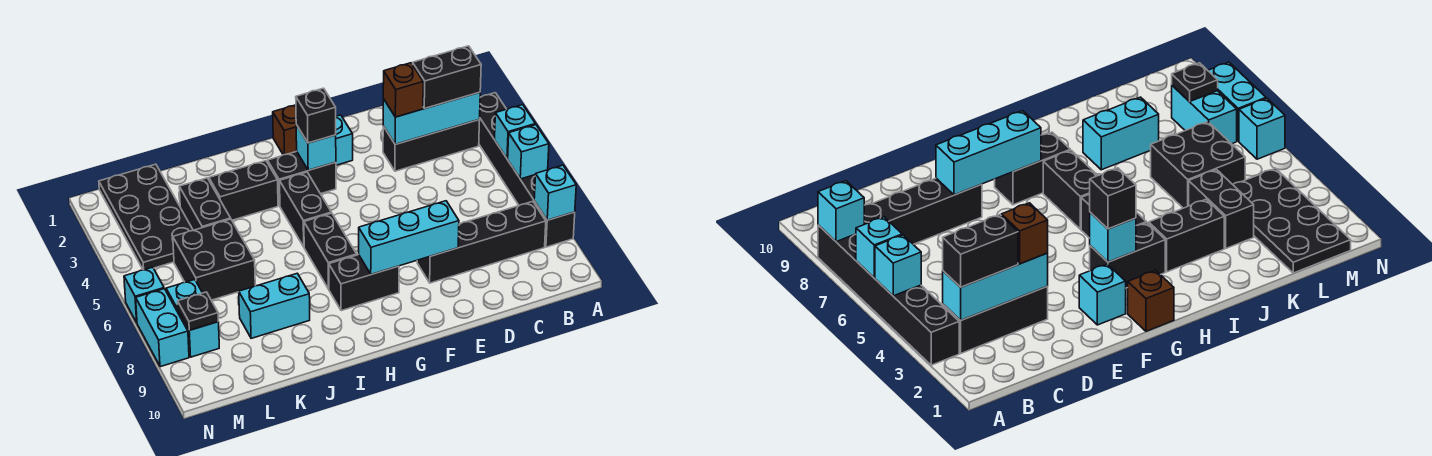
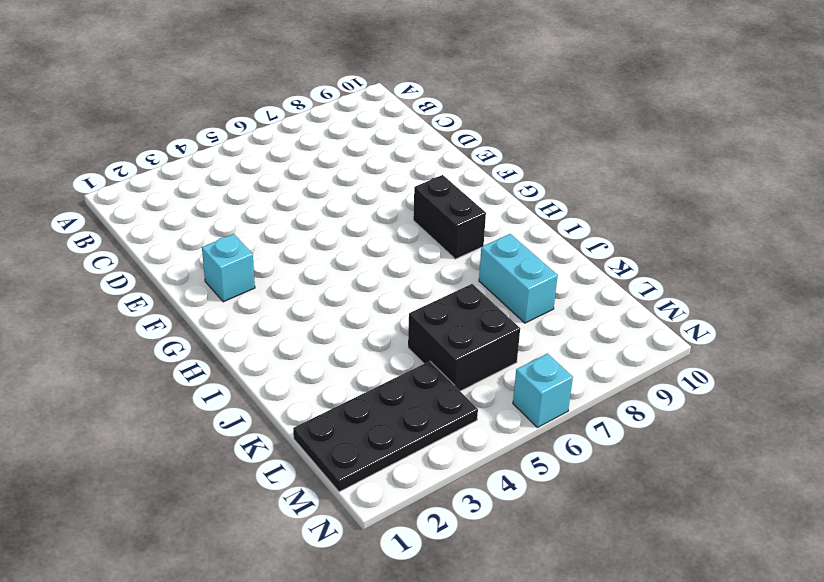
none -> black brick A3:A8 level 1
none -> black brick B3:D3 level 1
none -> black brick B8:E8 level 1

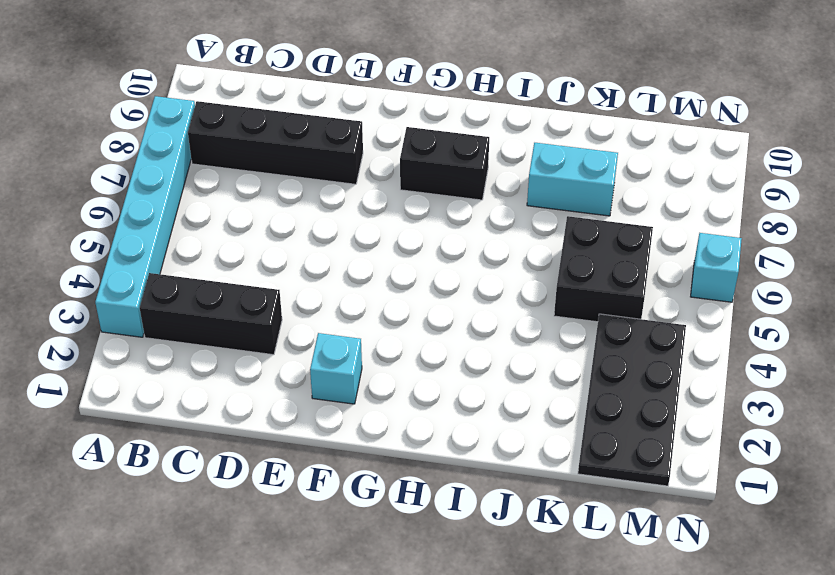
cyan brick A3:A8 level 1 -> black brick A3:A8 level 1
none -> brown brick G1 level 1
none -> black brick G3:H3 level 1
none -> black brick H4:H5 level 1

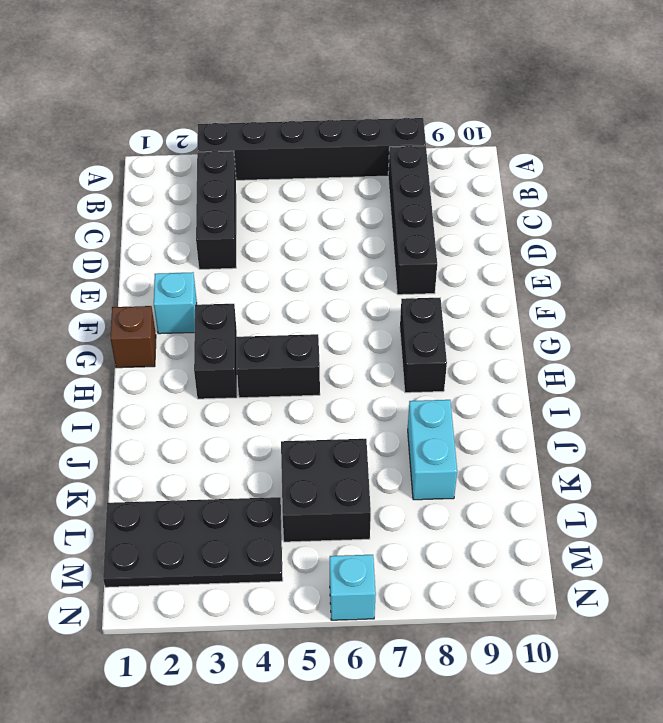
none -> black brick H6:H7 level 1
none -> black brick I3:J3 level 1
none -> black brick K3:K4 level 1

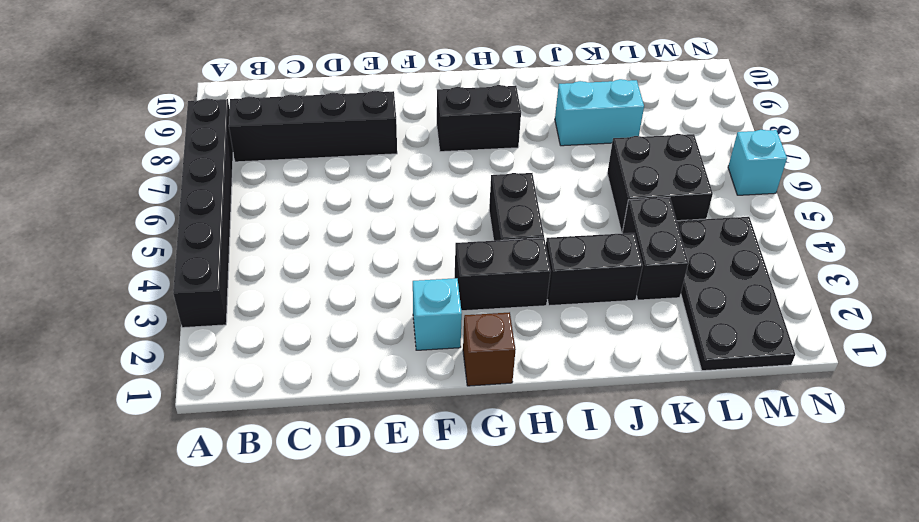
none -> black brick B3:D3 level 1
none -> black brick H6:H7 level 1
none -> cyan brick M7:M8 level 1

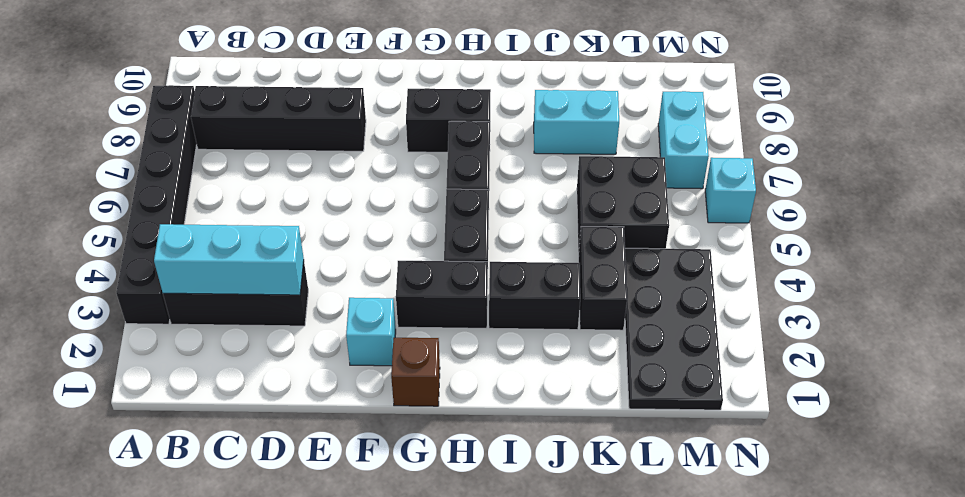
none -> cyan brick N7:N8 level 1
none -> cyan brick A5 level 2
none -> cyan brick A6 level 2

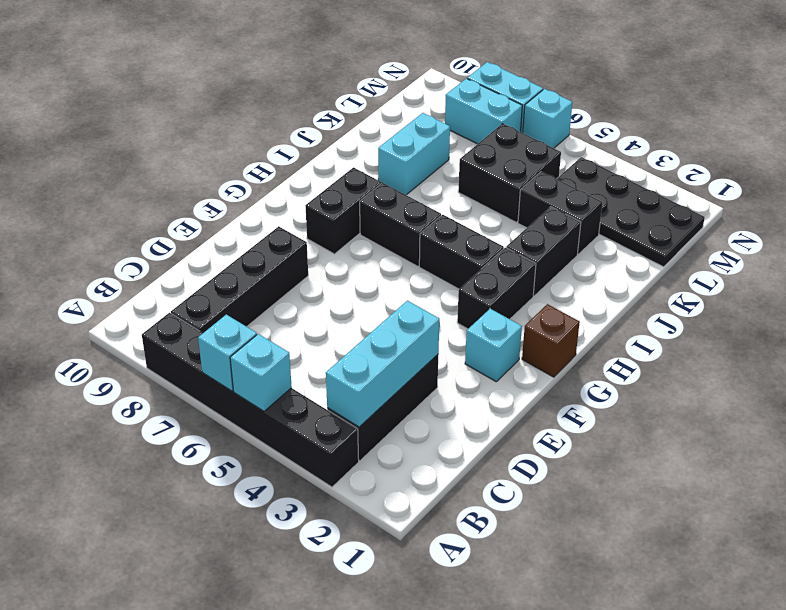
none -> cyan brick A8 level 2
none -> cyan brick E8:G8 level 2
none -> cyan brick G3 level 2

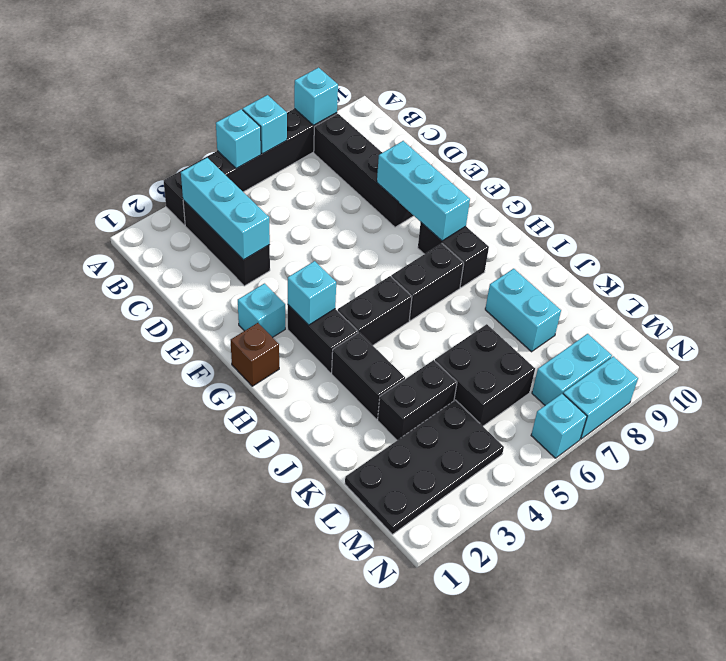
none -> black plate M8 level 2
none -> black brick B3:C3 level 3
none -> brown brick D3 level 3

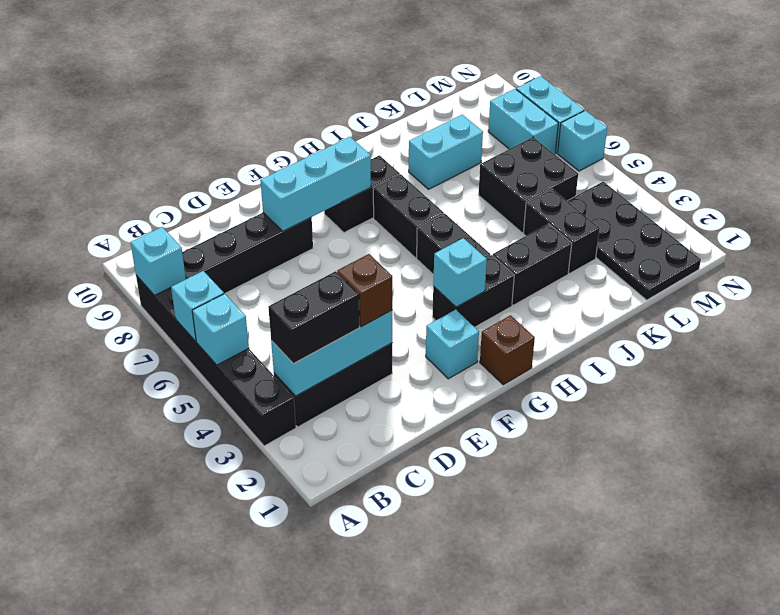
none -> black plate M8 level 2
none -> black brick G3 level 3

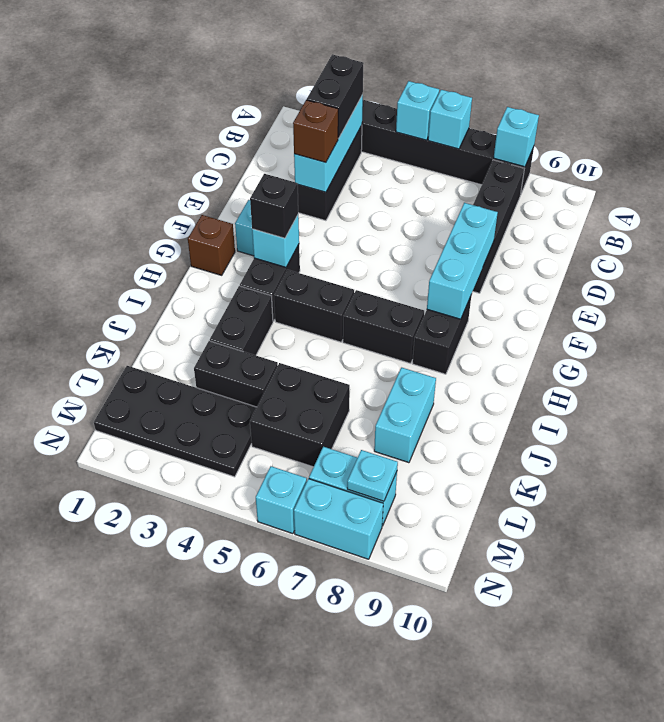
cyan plate M8 level 2 -> black plate M8 level 2

